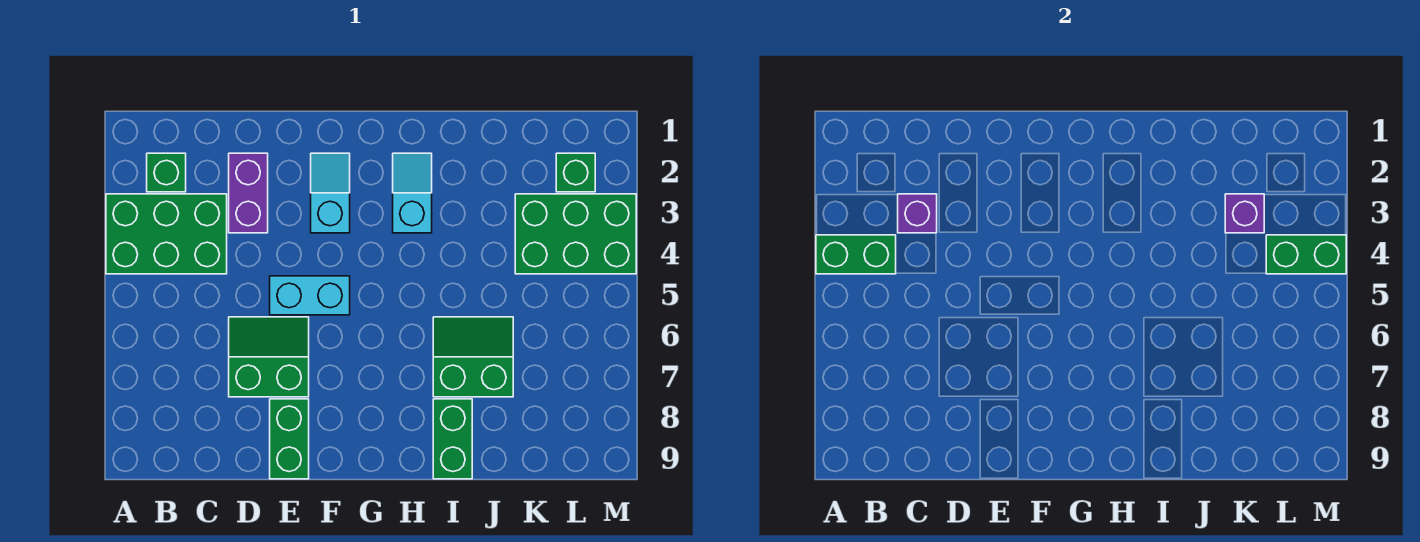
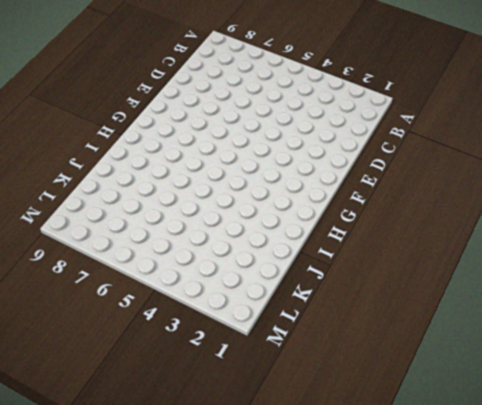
none -> green brick A3:C4 level 1
none -> green brick B2 level 1
none -> purple brick D2:D3 level 1

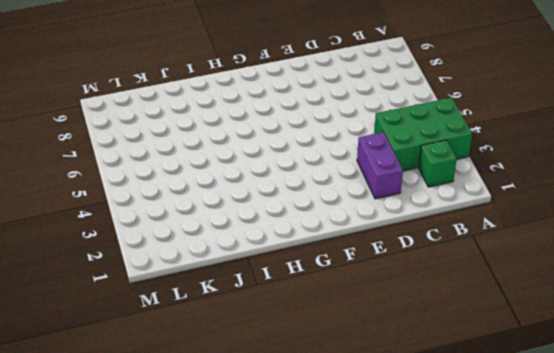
none -> green slope D6:E7 level 1 top 7
none -> cyan brick E5:F5 level 1
none -> green brick E8:E9 level 1

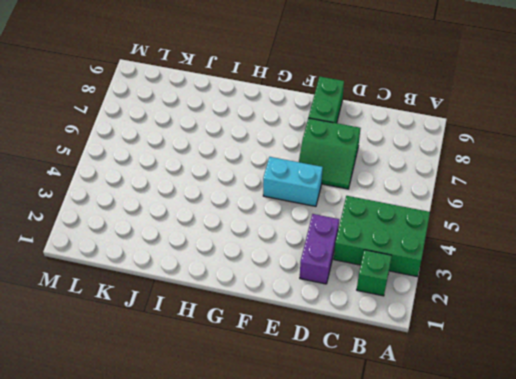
none -> cyan slope F2:F3 level 1 top 3
none -> cyan slope H2:H3 level 1 top 3
none -> green slope I6:J7 level 1 top 7

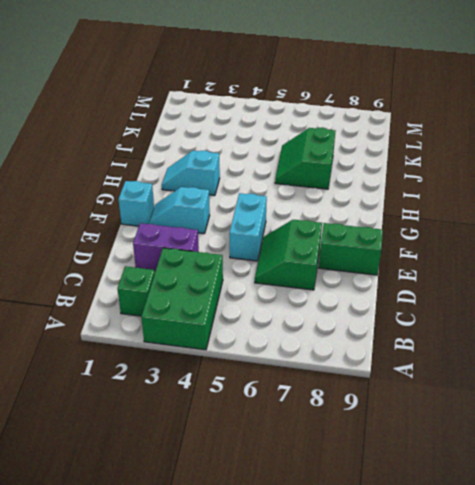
cyan brick F1 level 1 -> none
none -> green brick I8:I9 level 1
none -> green brick K3:M4 level 1
none -> green brick L2 level 1

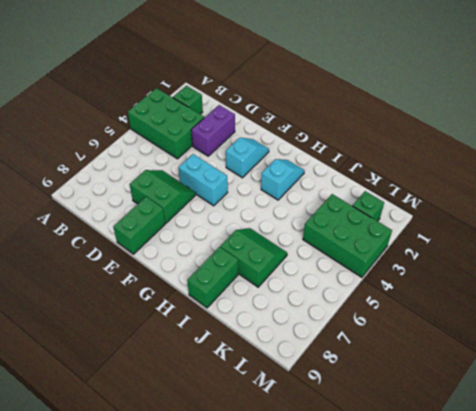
none -> green brick A4:B4 level 2
none -> purple brick C3 level 2
none -> purple brick K3 level 2

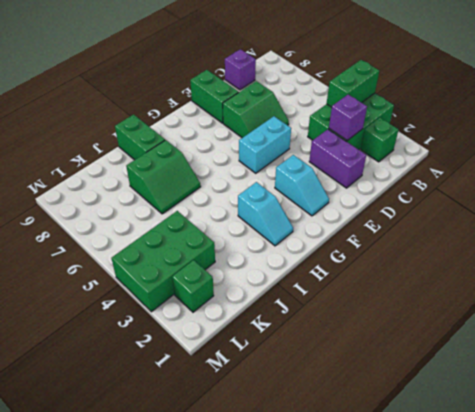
purple brick C9 level 1 -> purple brick K3 level 2
none -> green brick L4:M4 level 2

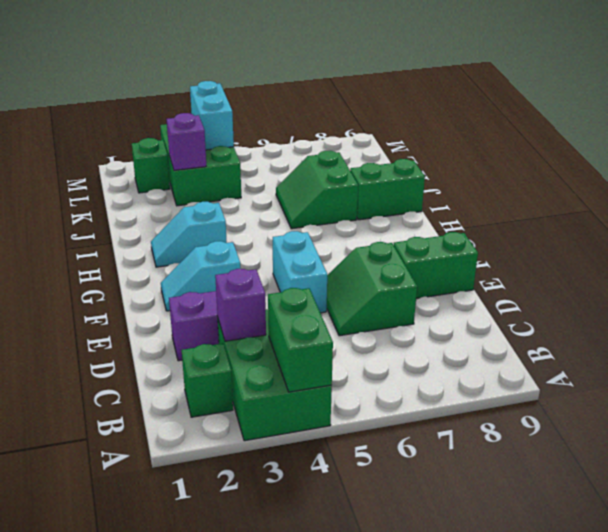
cyan brick L4:M4 level 2 -> green brick L4:M4 level 2

